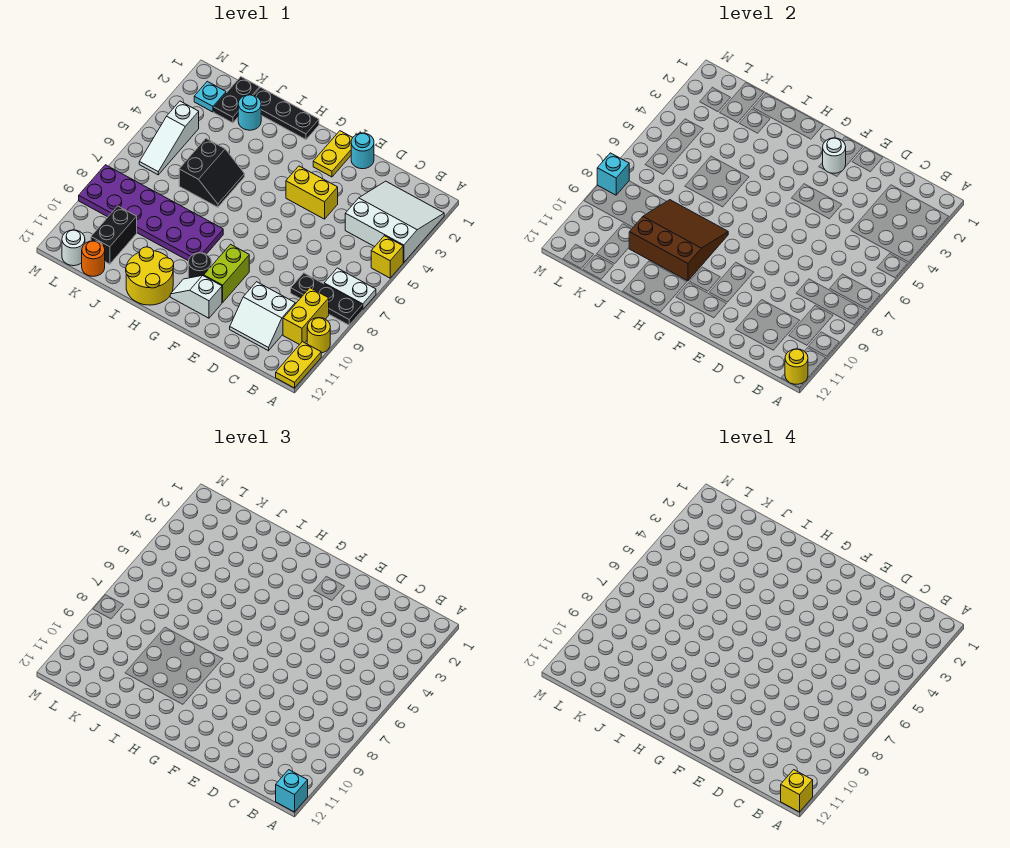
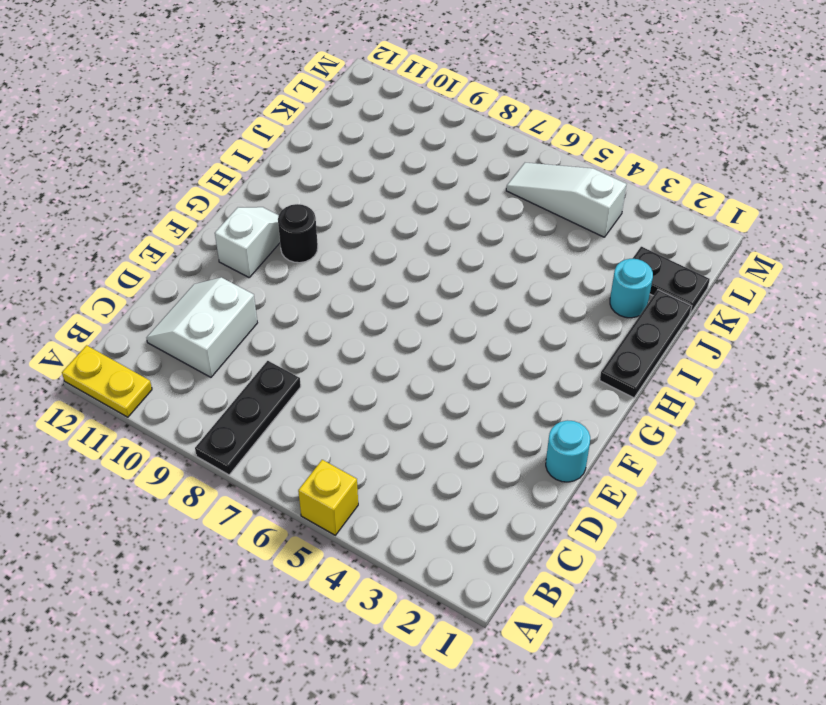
none -> white slope A2:C4 level 1 top 4
none -> white plate A7:B7 level 1
none -> yellow round brick A10 level 1
none -> yellow brick B9:B10 level 1

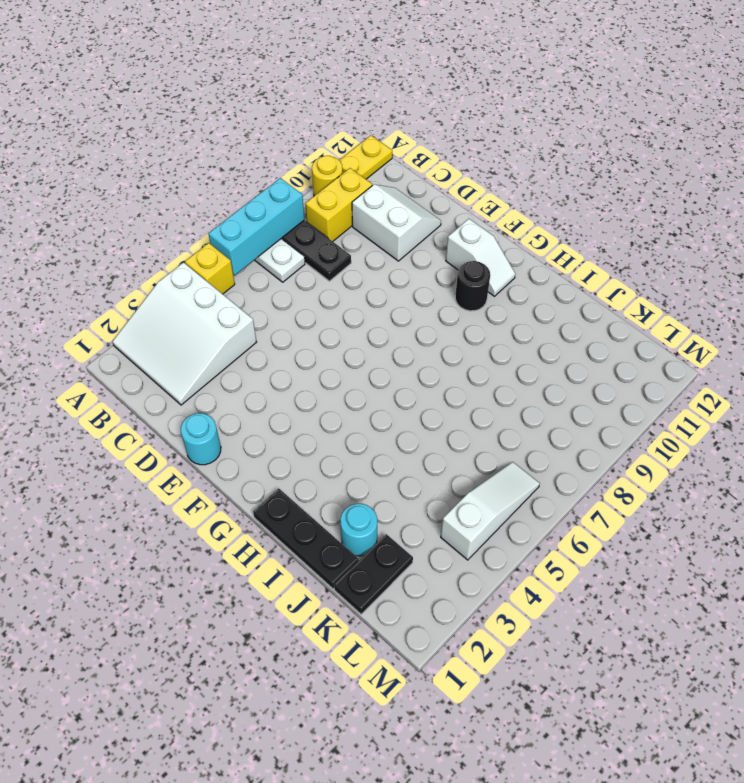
cyan brick A6:A8 level 2 -> none
none -> yellow brick E4:F4 level 1
none -> yellow plate F1:F2 level 1
none -> lime brick F9:F10 level 1
none -> purple plate H8:M9 level 1

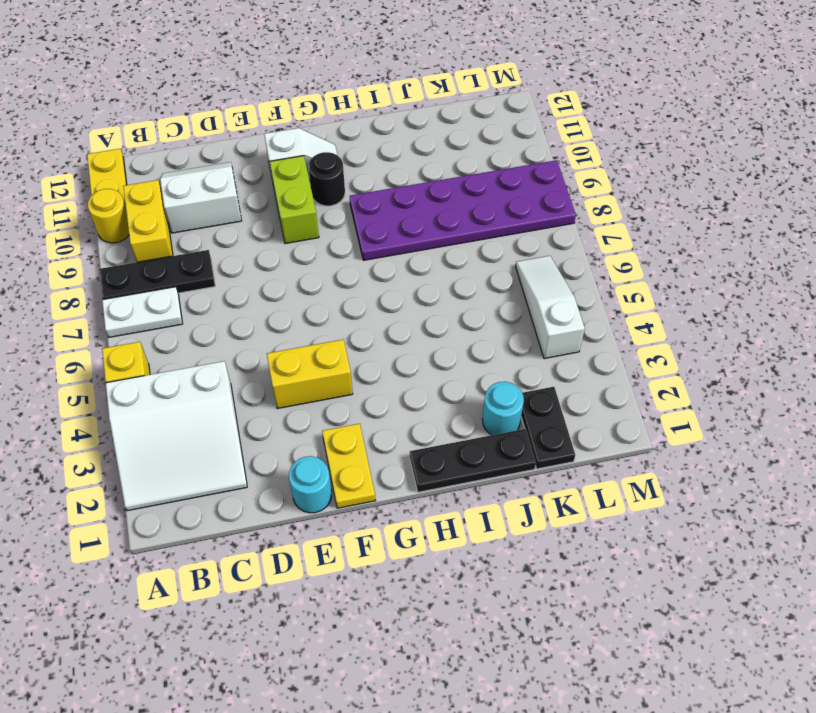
none -> yellow round brick H11:I12 level 1
none -> black slope I5:J6 level 1 top J
none -> black brick K10:K11 level 1
none -> orange round brick K12 level 1

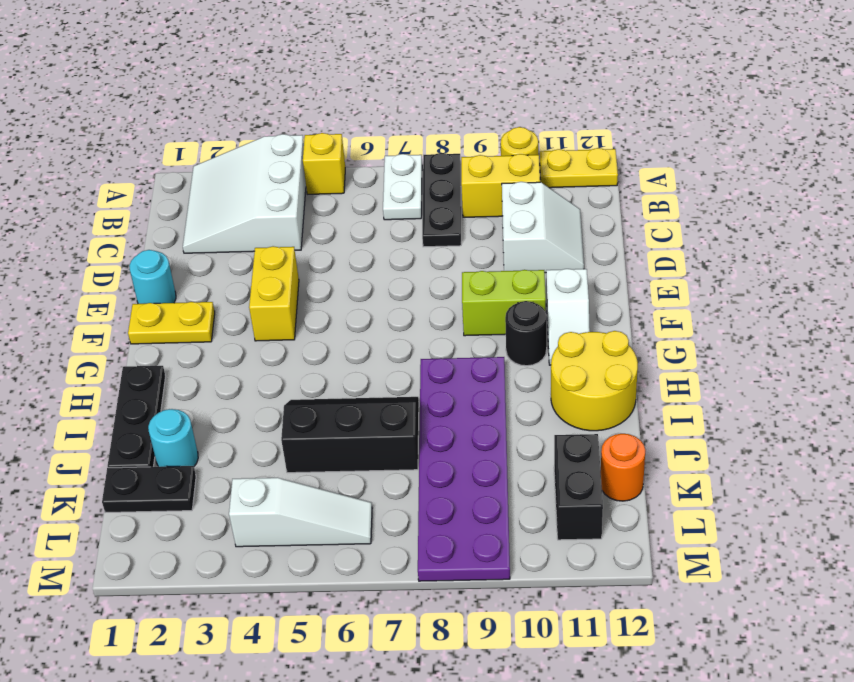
black slope I5:J7 level 1 top J -> black slope I5:J6 level 1 top J
black brick K11:L11 level 1 -> black brick K10:K11 level 1
none -> cyan plate L2 level 1
none -> white round brick L12 level 1
none -> yellow round brick A12 level 2
none -> white round brick F2 level 2

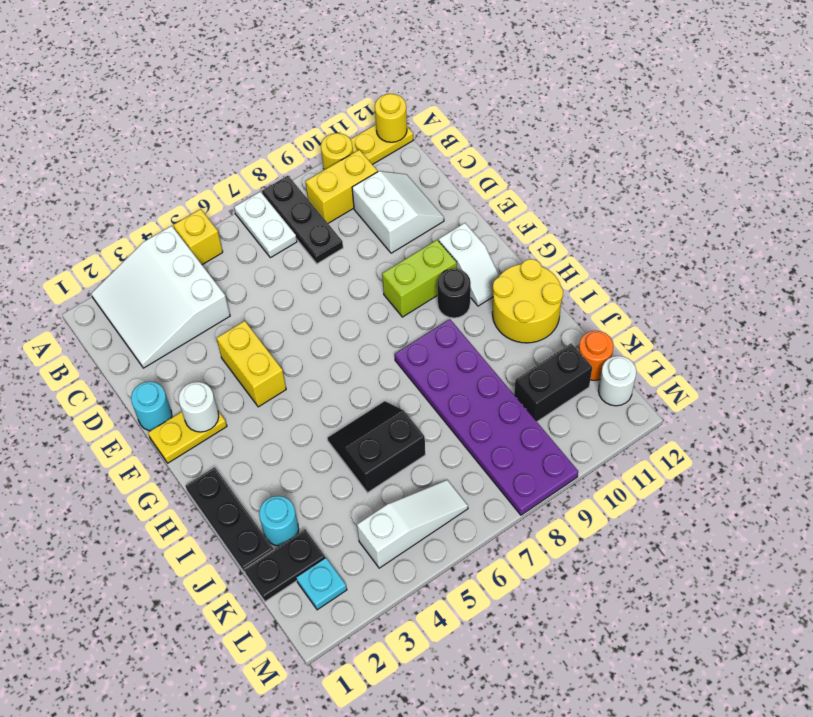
none -> brown slope H8:J10 level 2 top 10
none -> cyan brick M8 level 2
none -> cyan brick A12 level 3
none -> yellow brick A12 level 4

